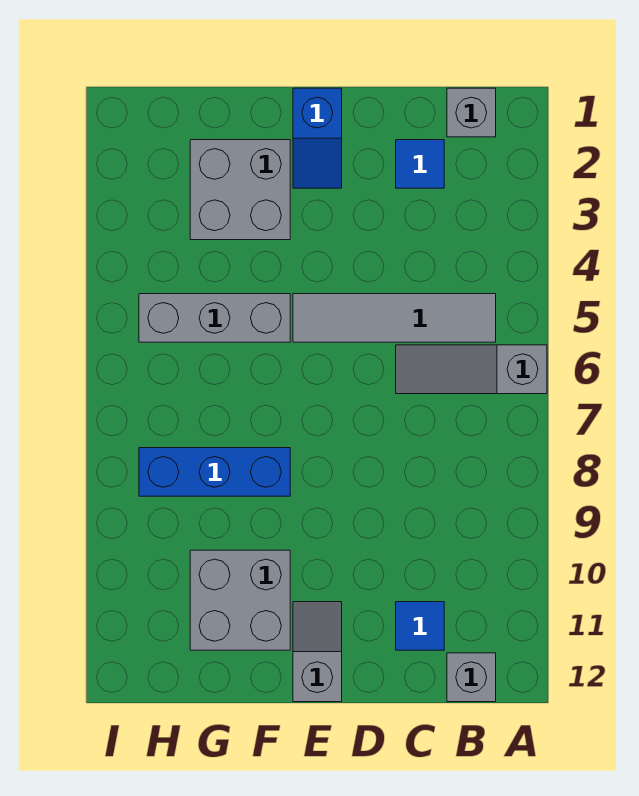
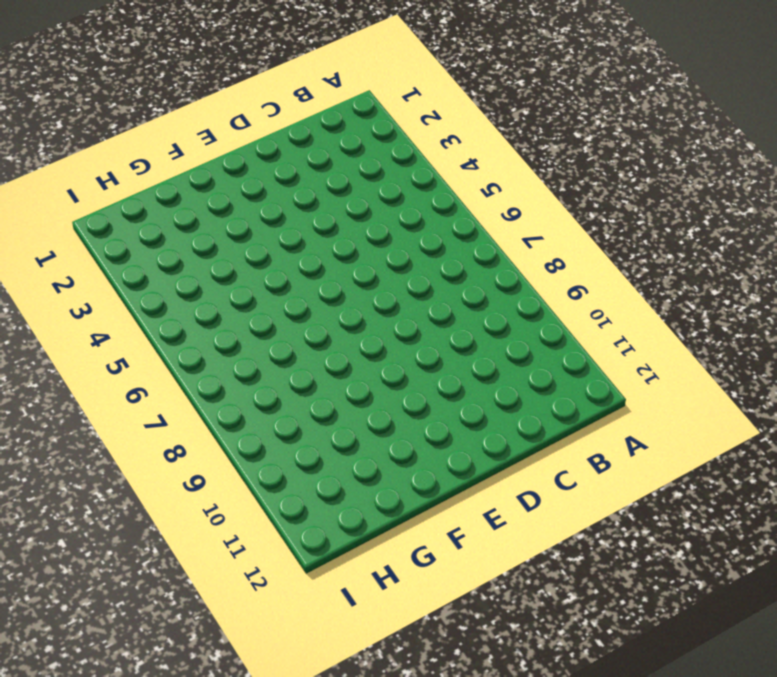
none -> grey slope A6:C6 level 1 top A
none -> grey brick B1 level 1
none -> grey tile B5:E5 level 1

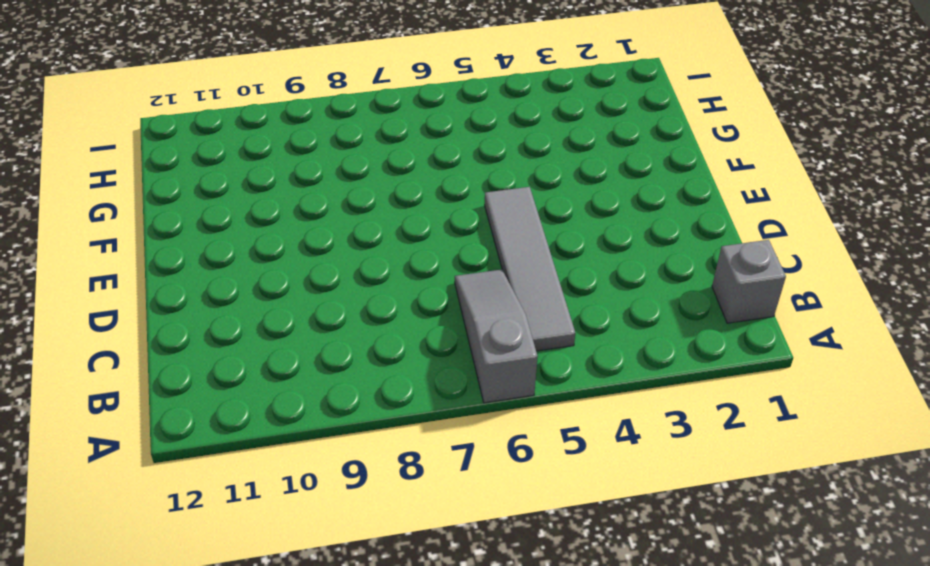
none -> grey brick B12 level 1
none -> blue tile C2 level 1
none -> blue tile C11 level 1

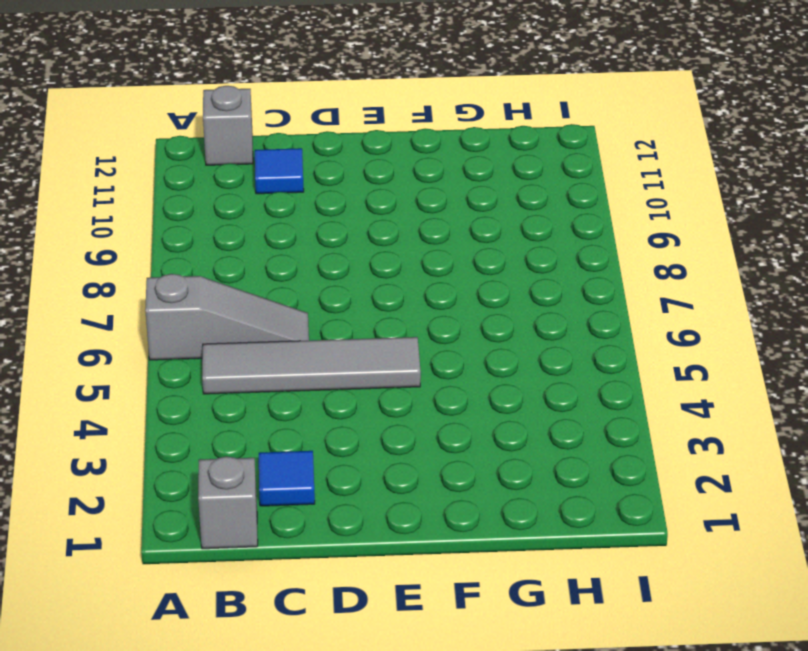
none -> blue slope E1:E2 level 1 top 1
none -> grey slope E11:E12 level 1 top 12
none -> grey brick F2:G3 level 1

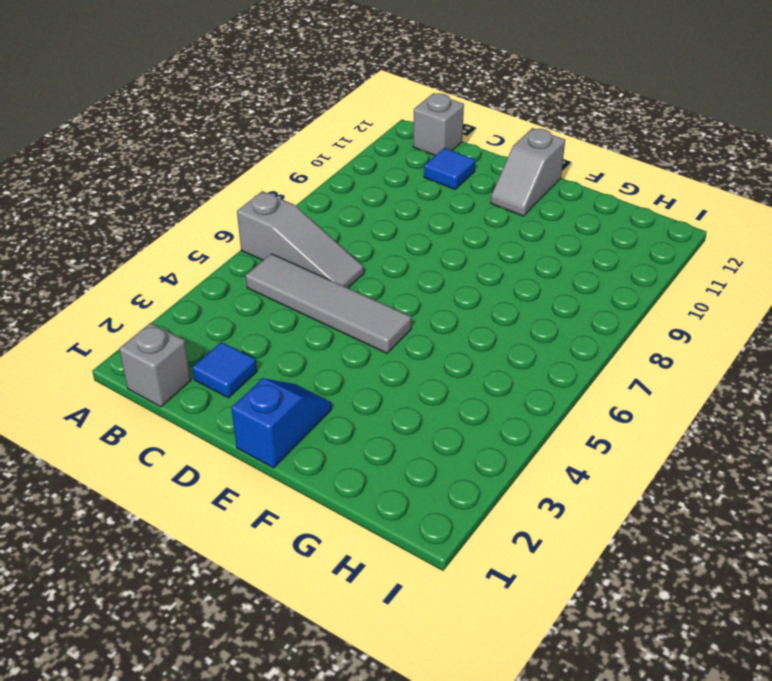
none -> grey brick F2:G3 level 1
none -> grey brick F5:H5 level 1
none -> blue brick F8:H8 level 1

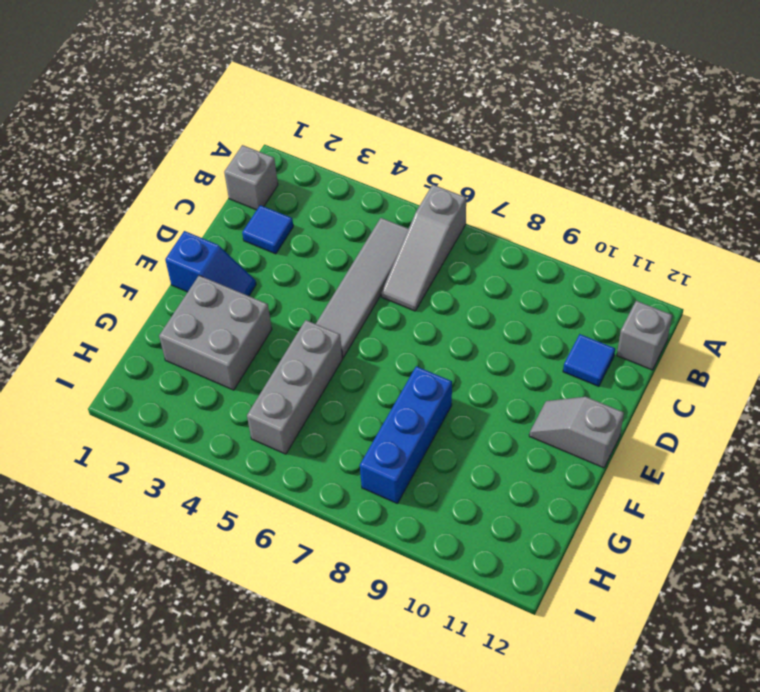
none -> grey brick F10:G11 level 1

